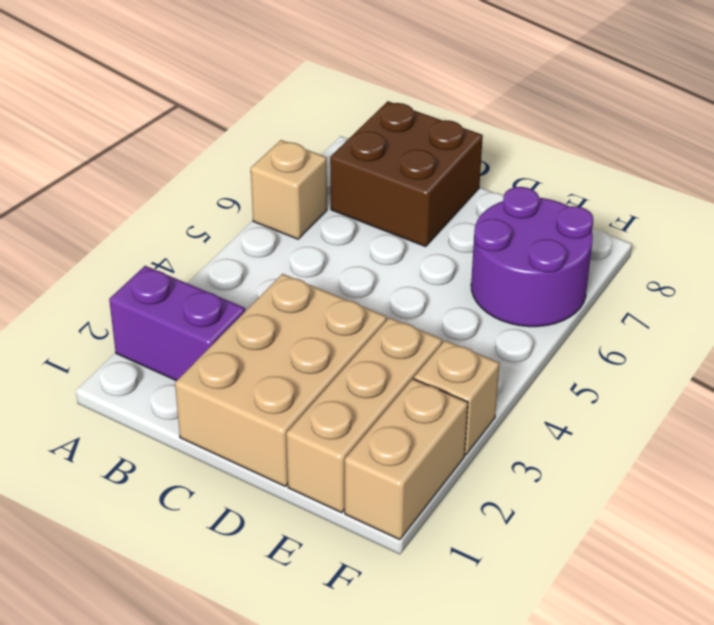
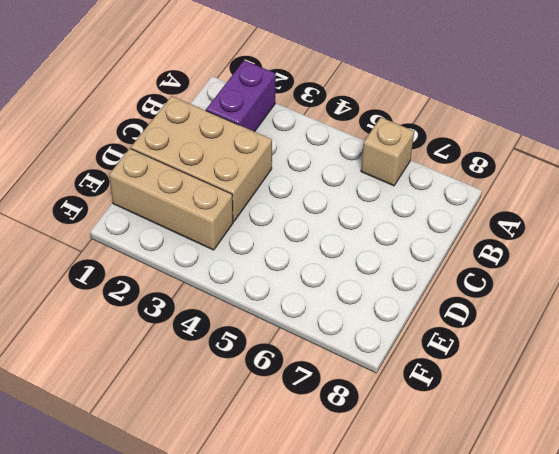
none -> brown brick B7:C8 level 1
none -> purple round brick E6:F7 level 1

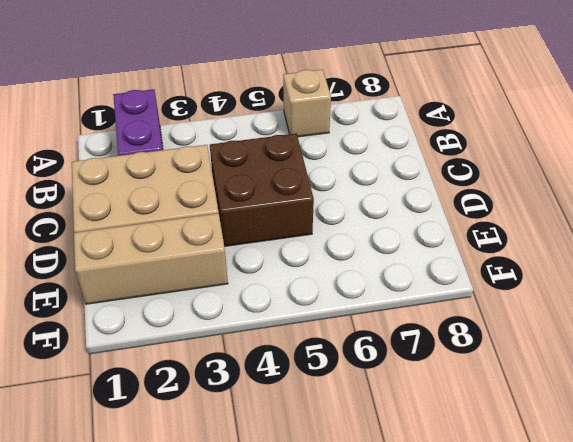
brown brick C4:D5 level 1 -> brown brick B7:C8 level 1
none -> purple round brick E6:F7 level 1
none -> tan brick F1:F2 level 1

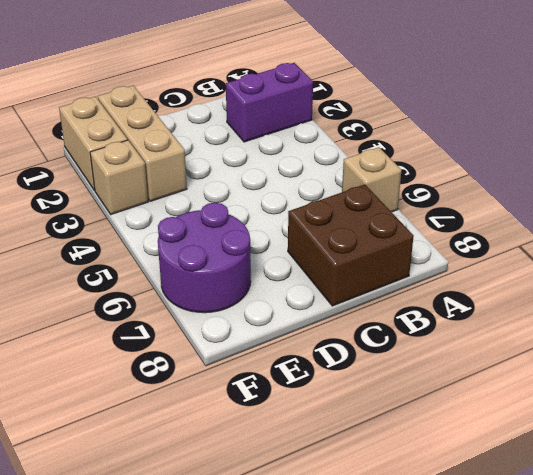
none -> tan brick C1:D3 level 1

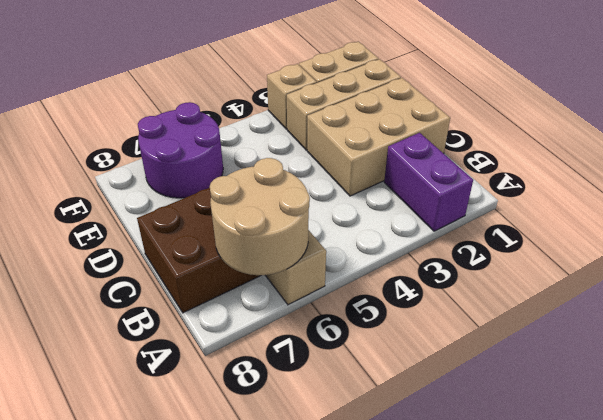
tan round brick A6:B7 level 2 -> none

